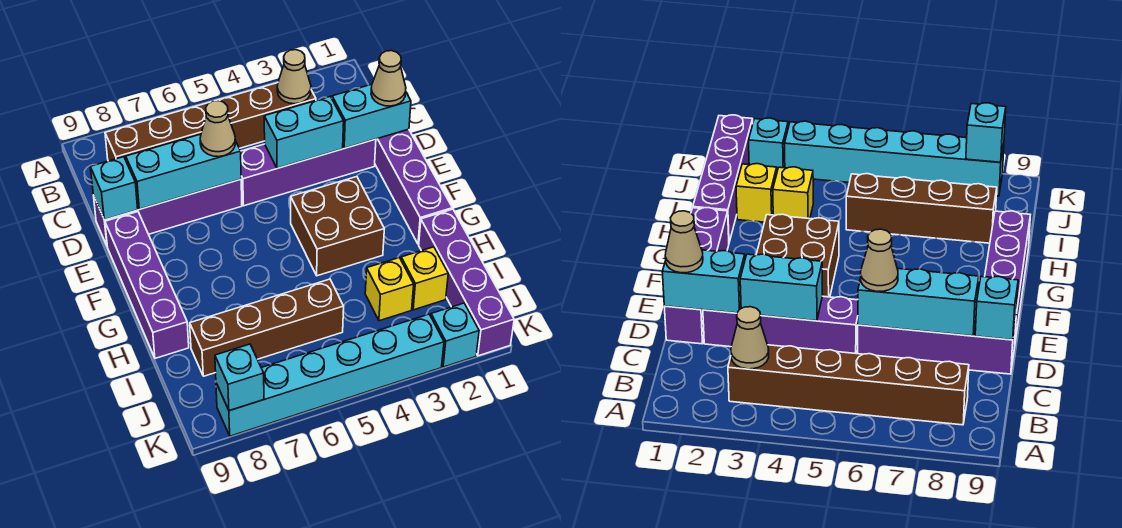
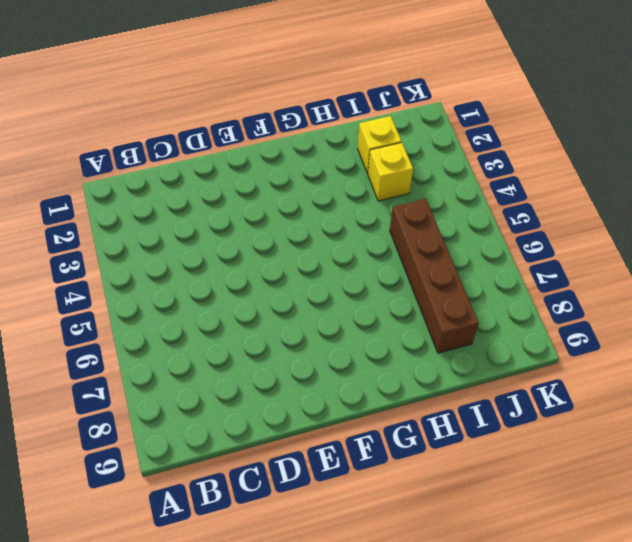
none -> brown brick B3:B8 level 1
none -> purple brick D1:G1 level 1
none -> purple brick D2:D5 level 1

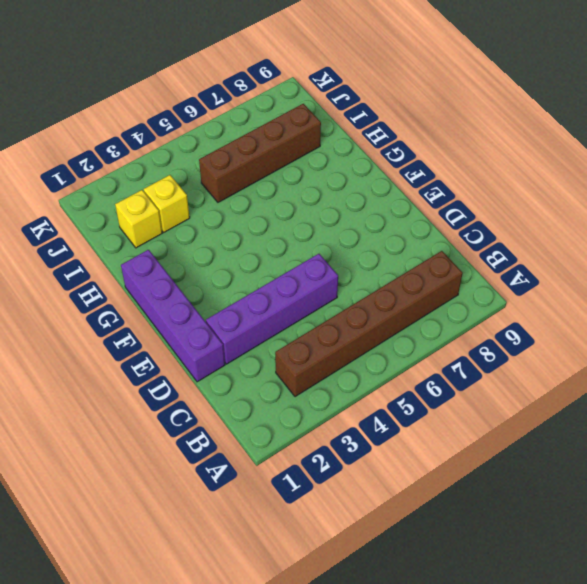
none -> purple brick D6:D9 level 1
none -> purple brick E9:H9 level 1
none -> brown brick F3:G4 level 1

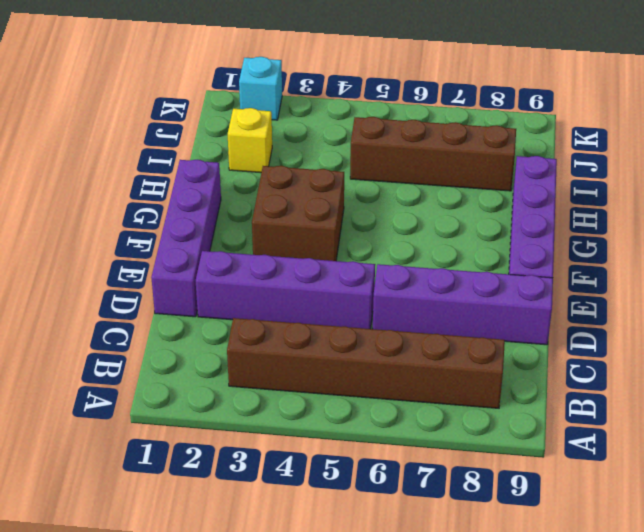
none -> purple brick H1:K1 level 1
none -> yellow brick I3 level 1
none -> cyan brick K3:K8 level 1

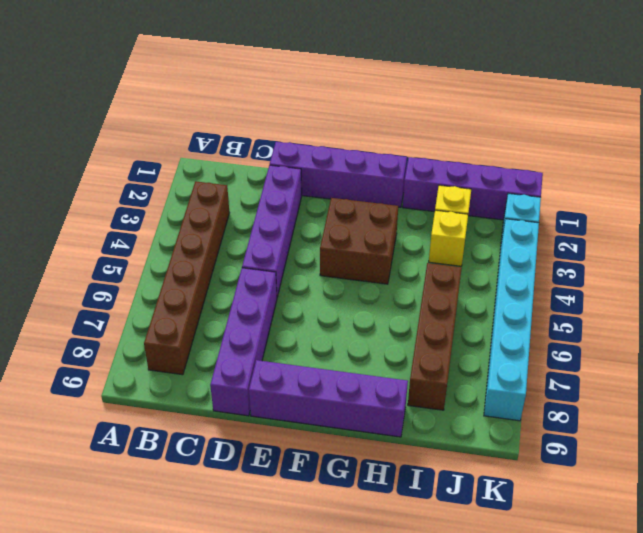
none -> tan cone B3 level 2
none -> cyan brick D1:D2 level 2
none -> cyan brick D3:D4 level 2

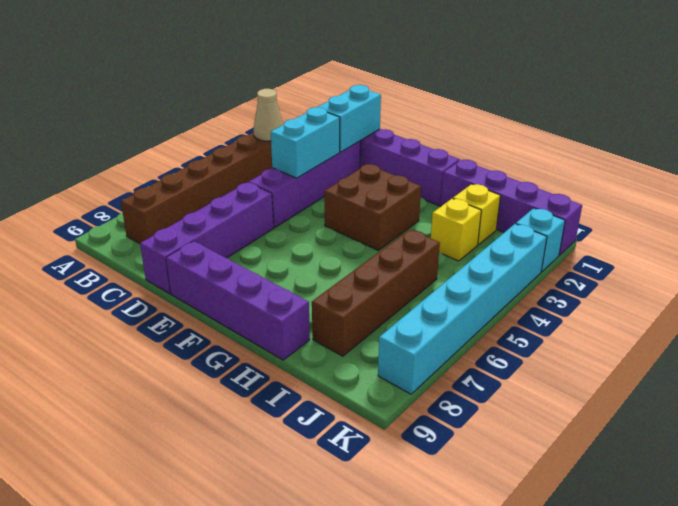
none -> cyan brick D6:D8 level 2
none -> cyan brick D9 level 2
none -> cyan brick K8 level 2

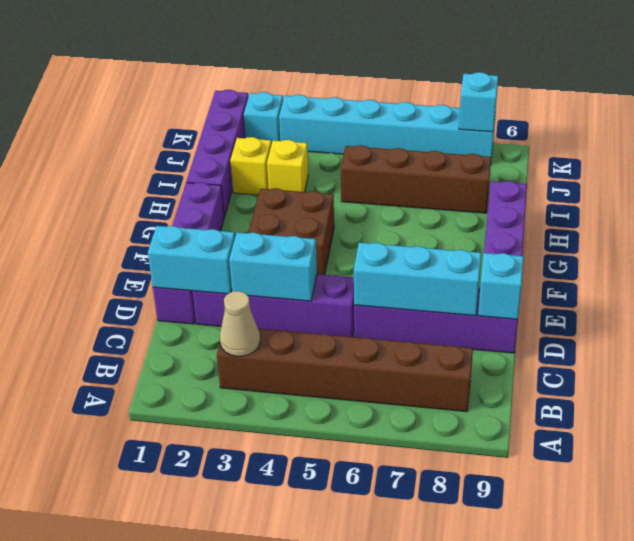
none -> tan cone D1 level 3
none -> tan cone D6 level 3

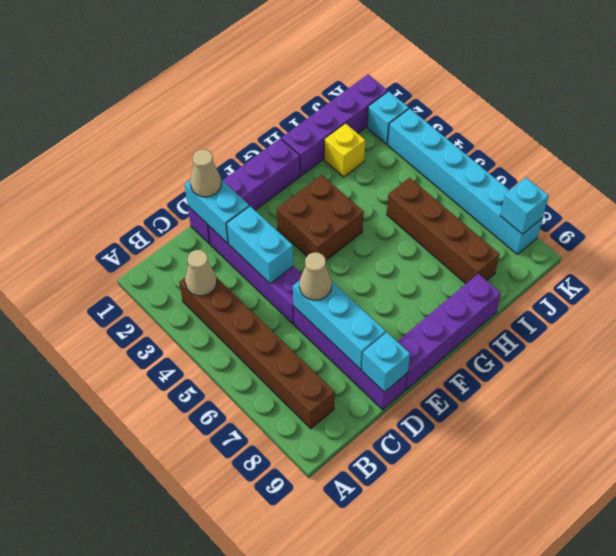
none -> yellow brick I3 level 1

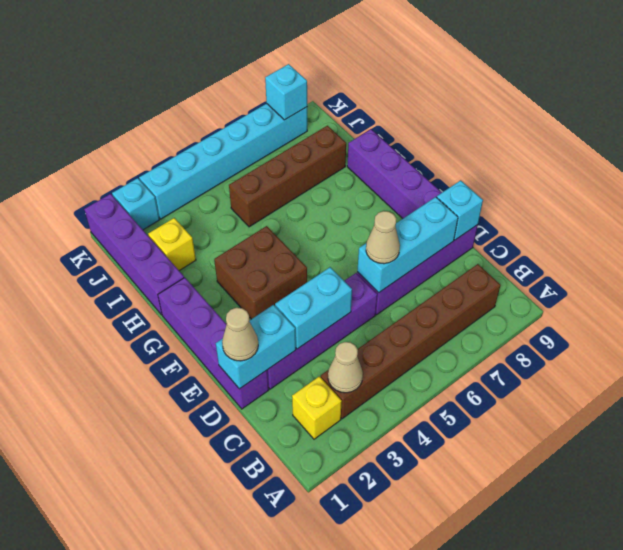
yellow brick B2 level 1 -> yellow brick I3 level 1

